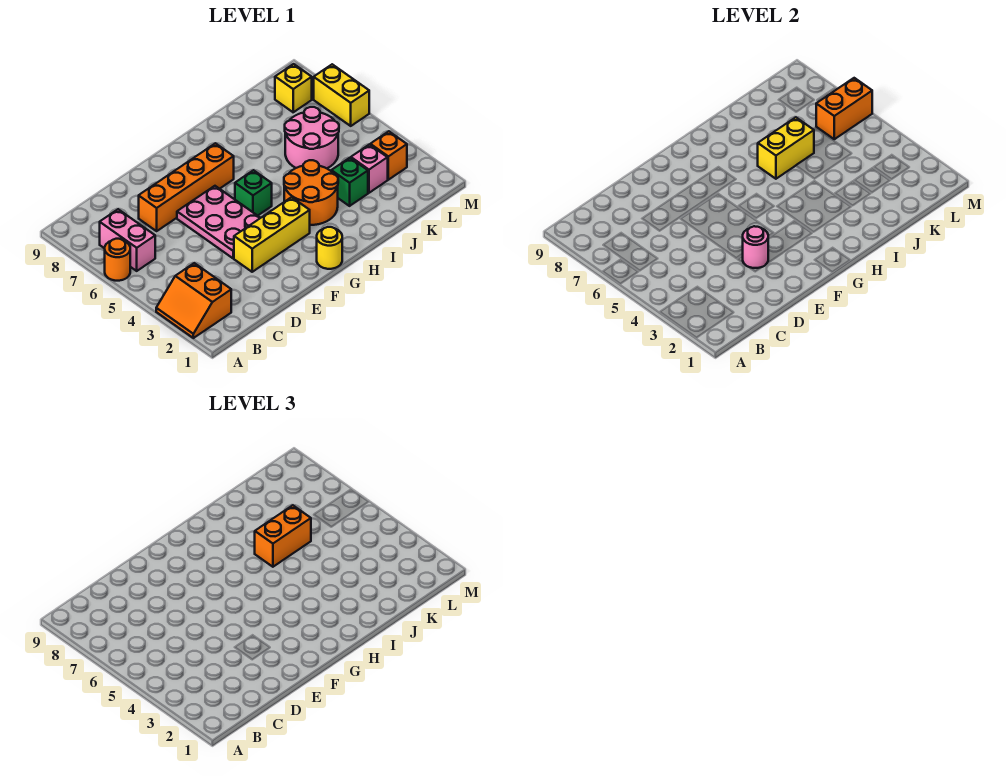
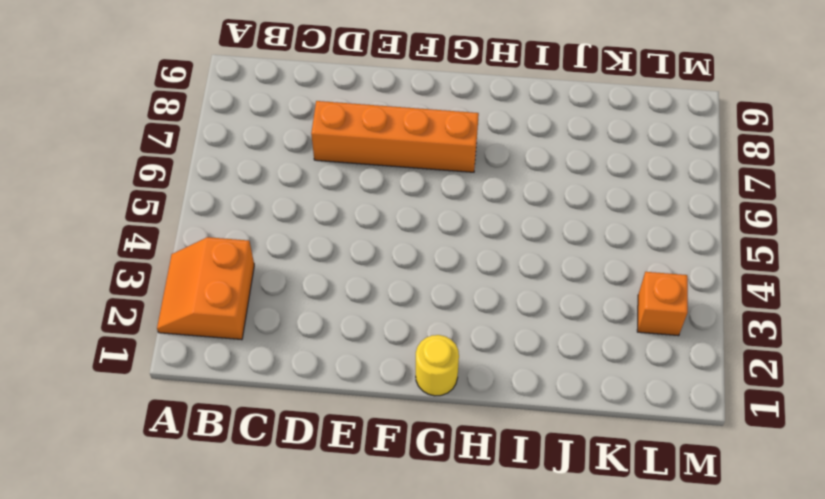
none -> orange round brick A6 level 1
none -> pink brick B6:B7 level 1
none -> yellow brick E3:G3 level 1

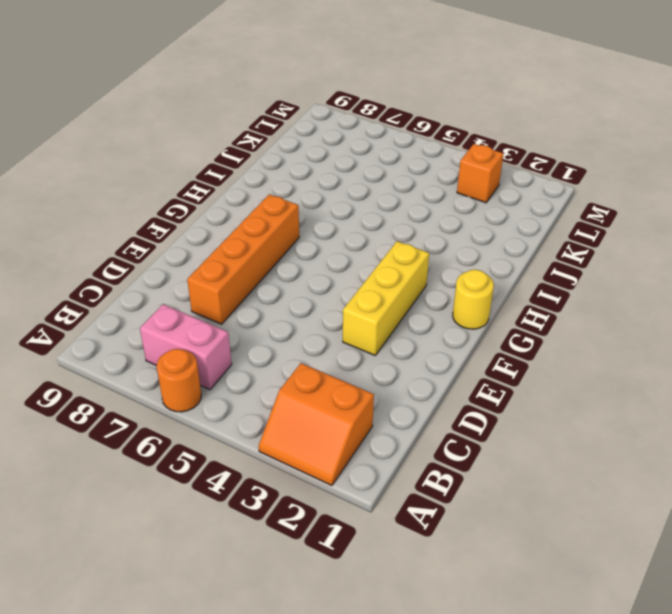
none -> pink plate E4:F6 level 1
none -> green brick G5 level 1
none -> orange round brick H3:I4 level 1

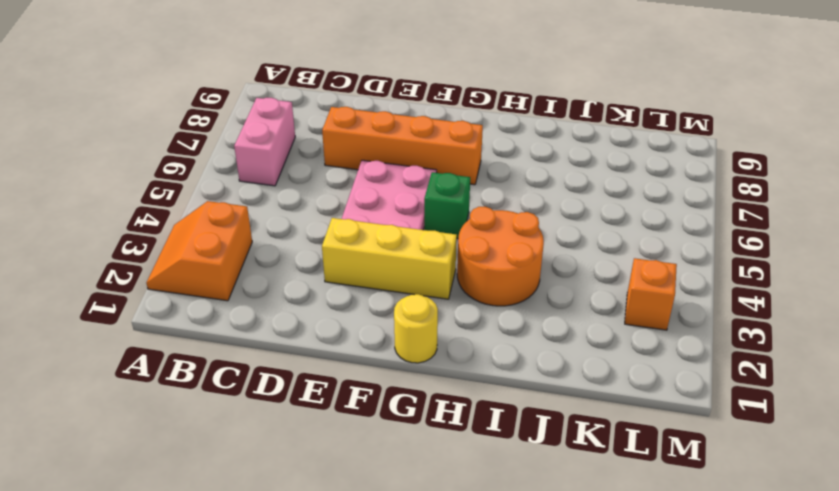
none -> orange round brick A6 level 1
none -> green brick J3 level 1
none -> pink round brick J5:K6 level 1

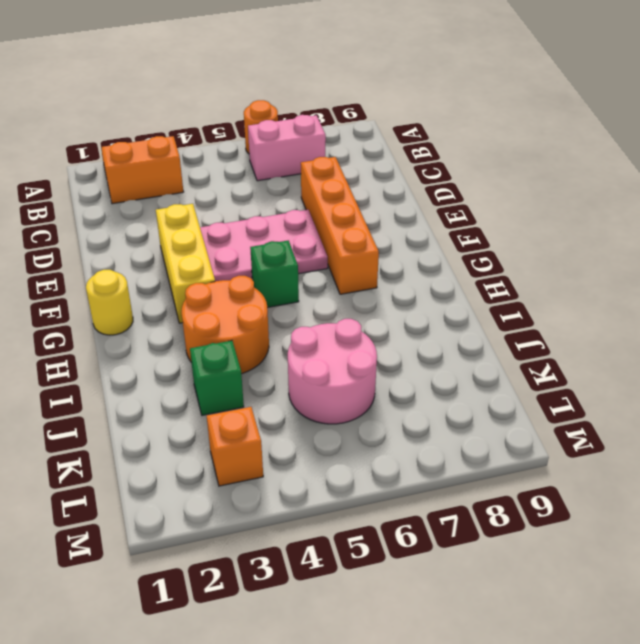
none -> pink brick K3 level 1
none -> yellow brick L8 level 1
none -> yellow brick M6:M7 level 1

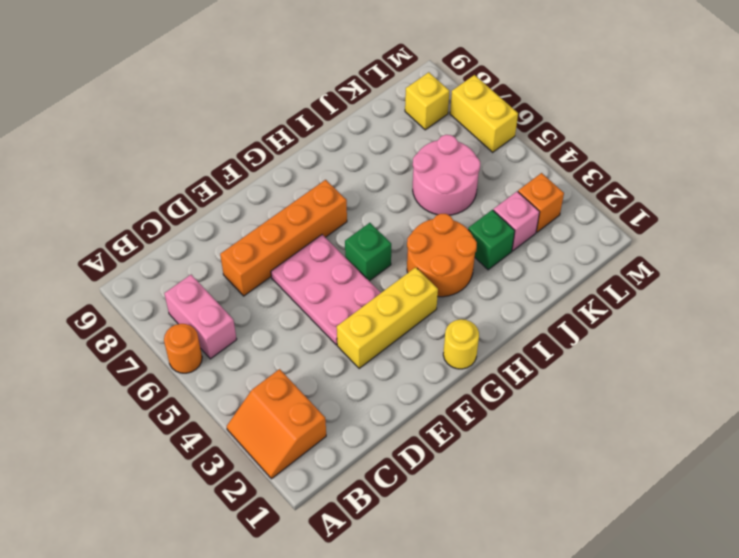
none -> pink round brick E3 level 2
none -> yellow brick I6:J6 level 2
none -> orange brick L6:M6 level 2

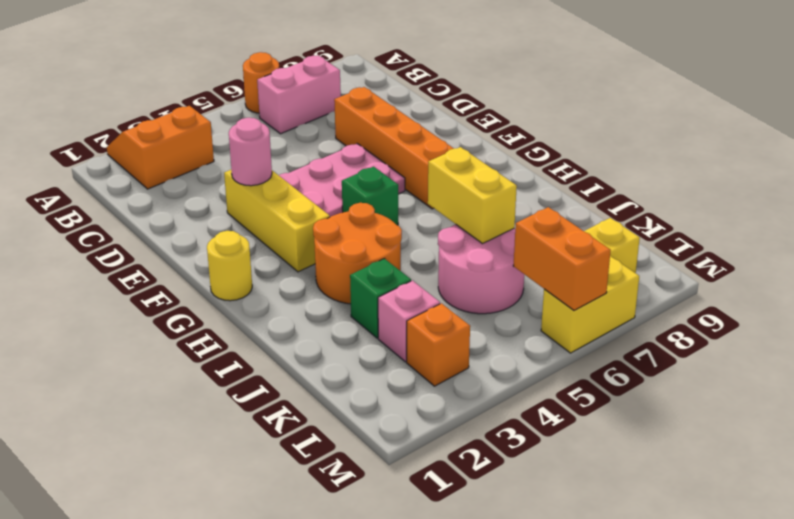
none -> orange brick I6:J6 level 3

